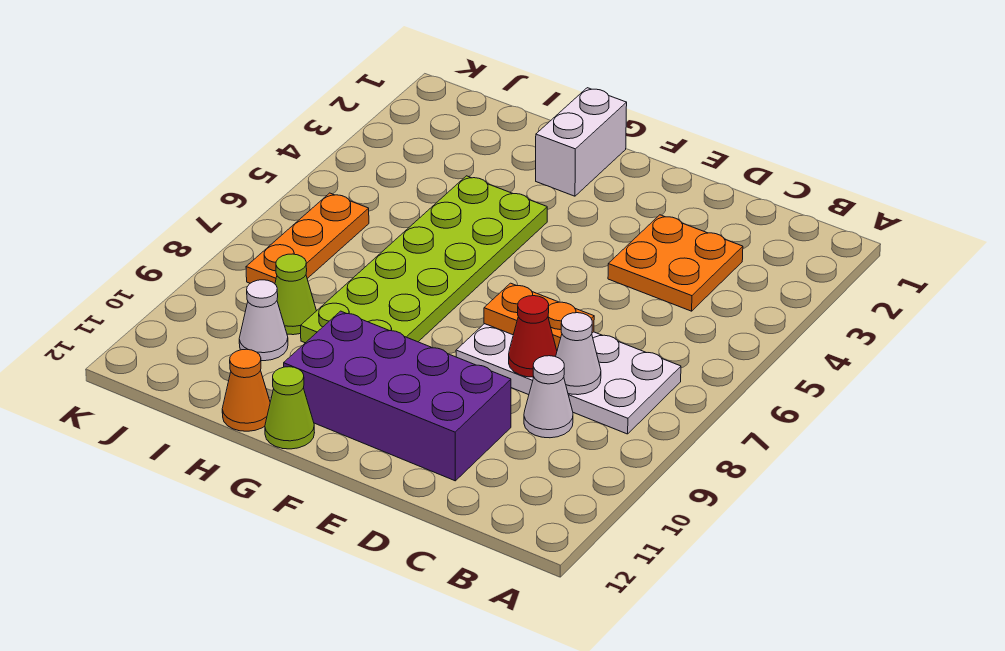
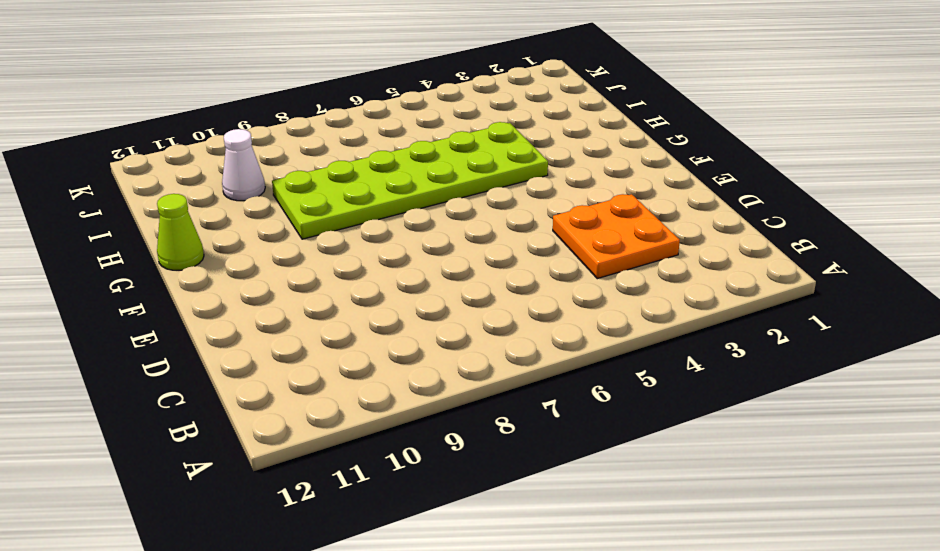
none -> white plate B7:E8 level 1
none -> white cone C9 level 1
none -> purple brick D10:G11 level 1

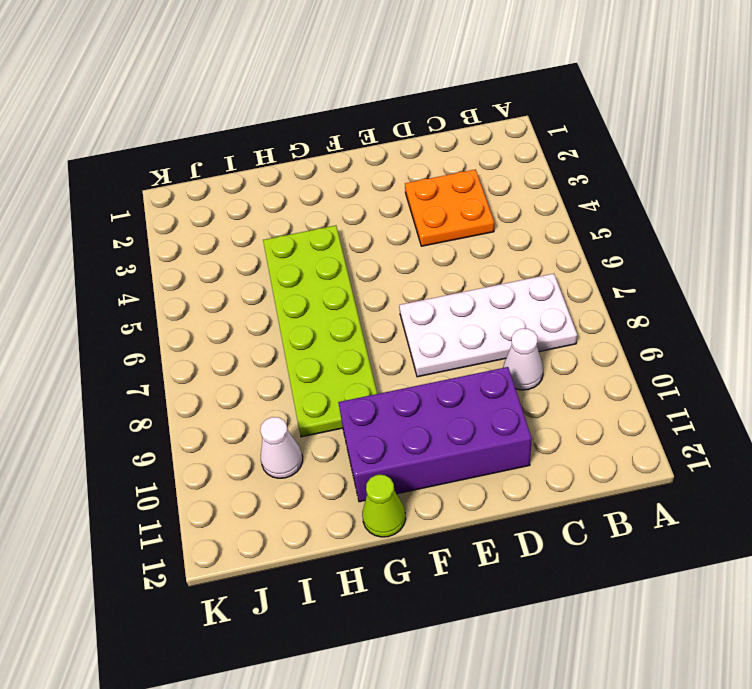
none -> white brick G1:G2 level 1
none -> orange cone H12 level 1
none -> lime cone I9 level 1

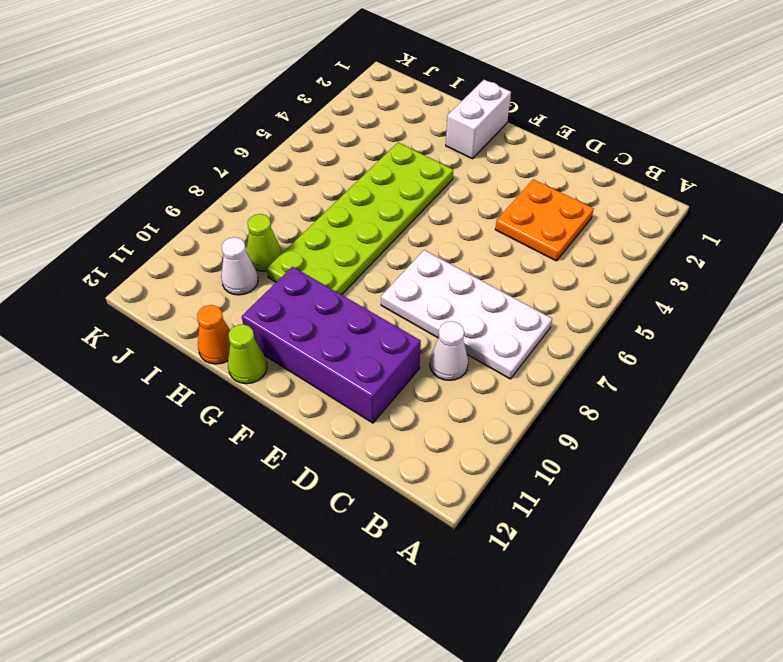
none -> orange plate J6:J8 level 1
none -> white cone C8 level 2
none -> orange plate D7:E7 level 2

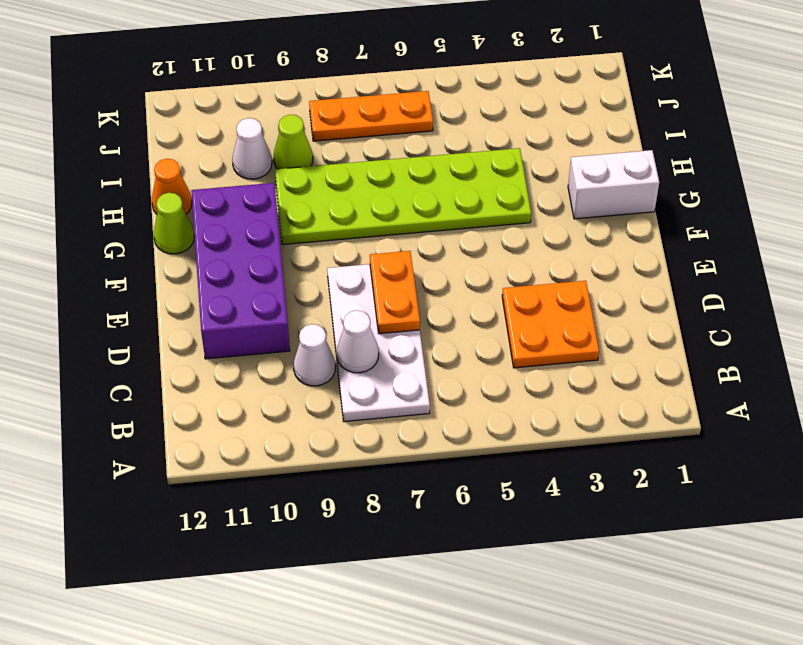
none -> red cone D8 level 2

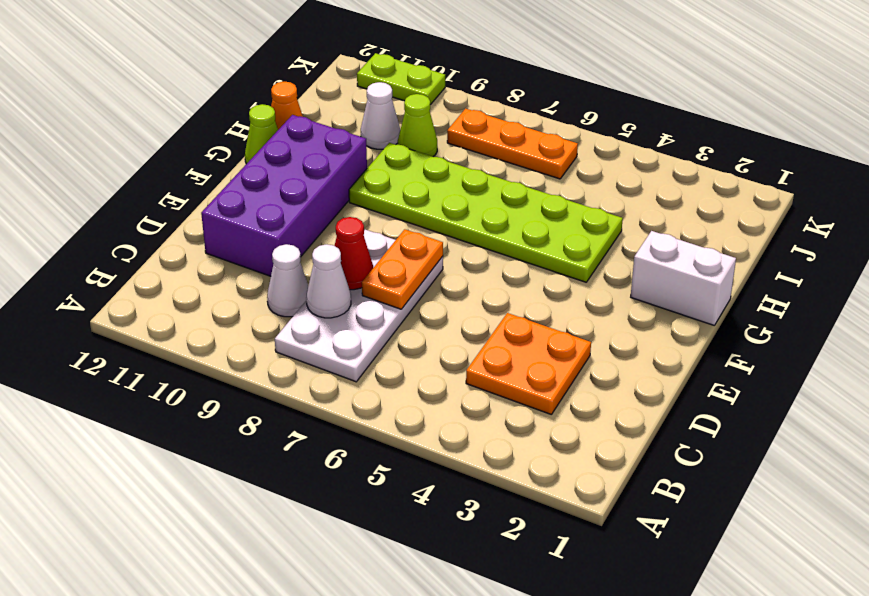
lime plate K10:K11 level 1 -> none

